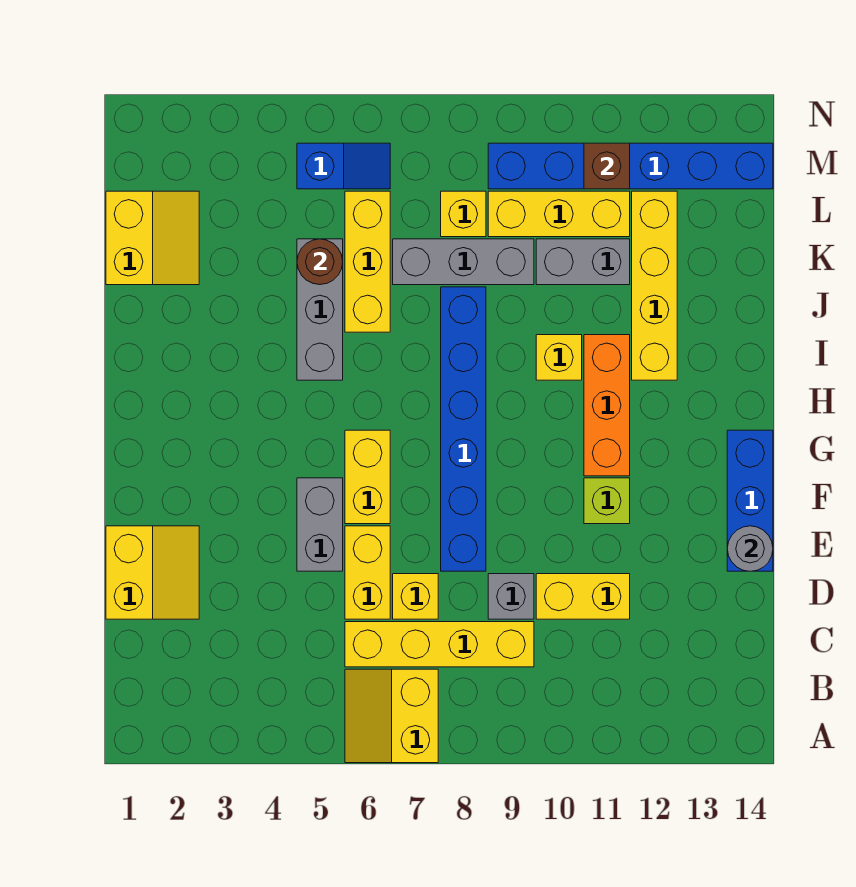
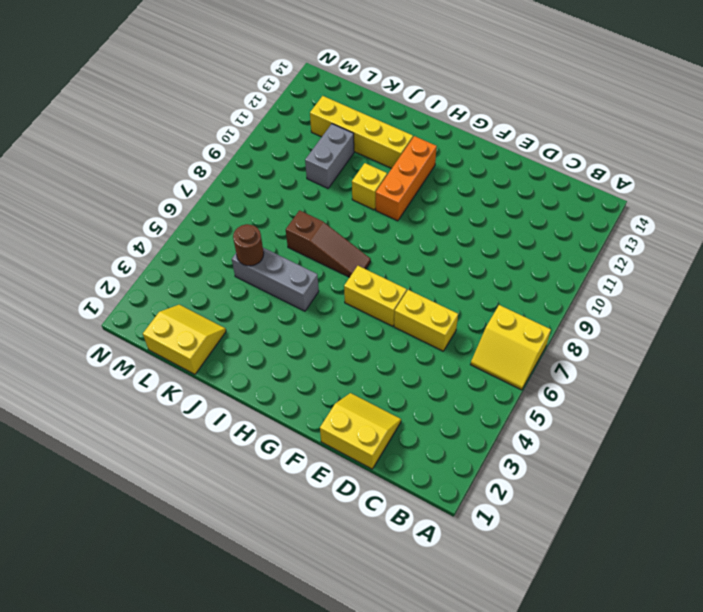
brown slope H7:J7 level 1 top J -> none
orange brick H10:H12 level 1 -> orange brick G11:I11 level 1
none -> yellow brick C6:C9 level 1
none -> yellow brick D7 level 1
none -> grey brick D9 level 1

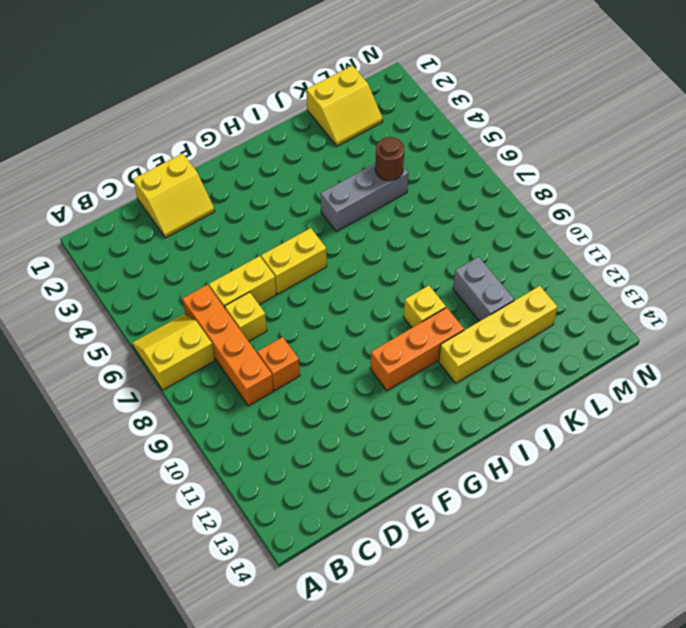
orange brick C6:C9 level 1 -> yellow brick C6:C9 level 1
orange brick D9 level 1 -> grey brick D9 level 1
none -> yellow brick D10:D11 level 1
none -> grey brick E5:F5 level 1
none -> blue brick E8:J8 level 1

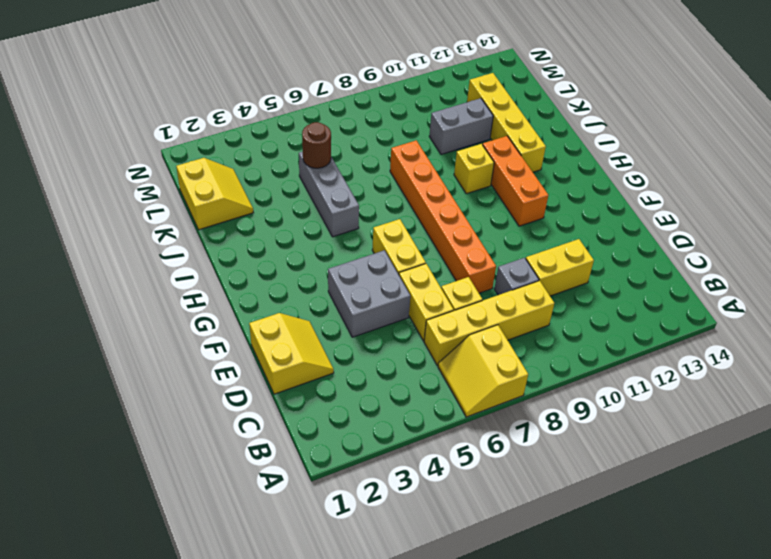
grey brick E4:F5 level 1 -> grey brick E5:F5 level 1
orange brick E8:J8 level 1 -> blue brick E8:J8 level 1
none -> blue brick E14:G14 level 1
none -> lime brick F11 level 1
none -> yellow brick J6:L6 level 1

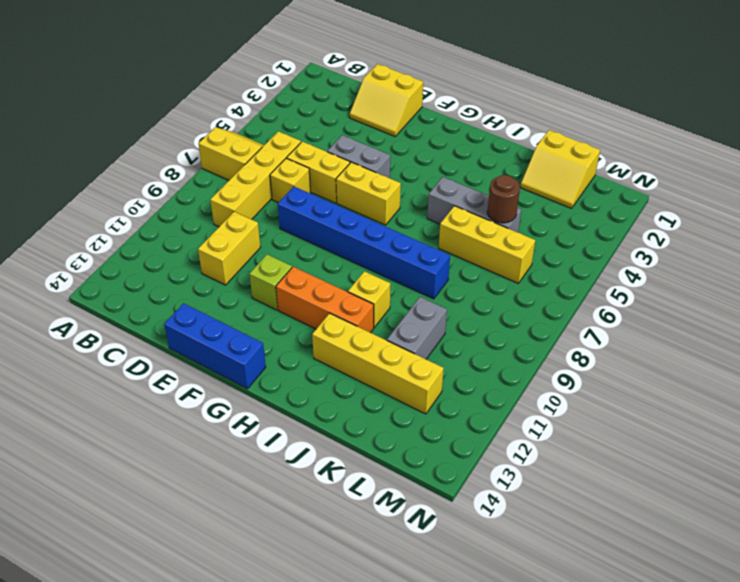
none -> grey brick D9 level 1
none -> grey brick K7:K9 level 1
none -> yellow brick L8 level 1

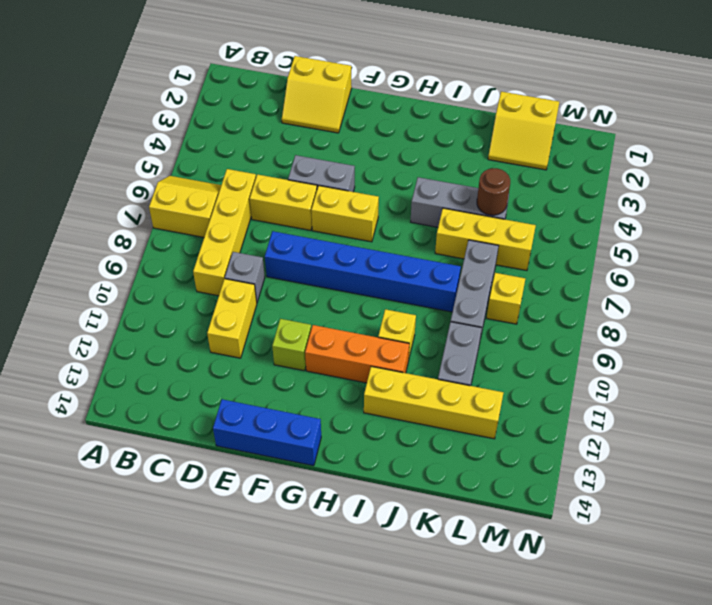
none -> yellow brick D7 level 1
none -> yellow brick L9:L11 level 1
none -> blue slope M5:M6 level 1 top 5

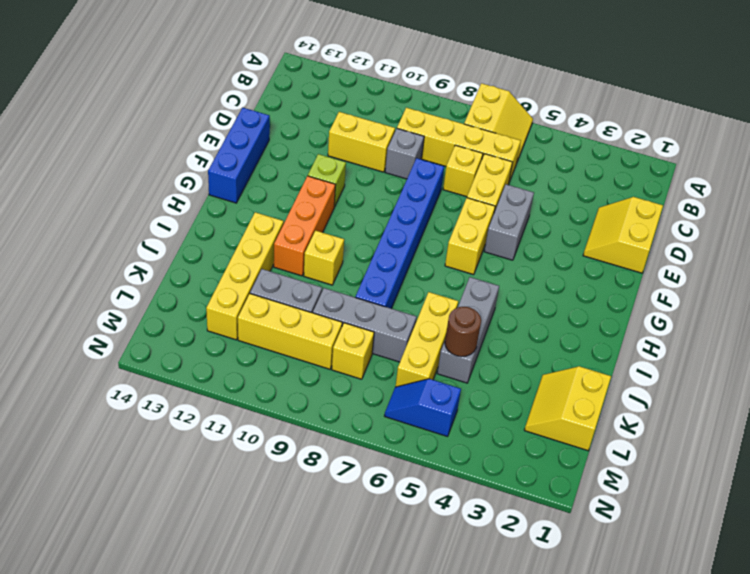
none -> blue brick M9:M14 level 1
none -> grey round brick E14 level 2
none -> brown brick M11 level 2

